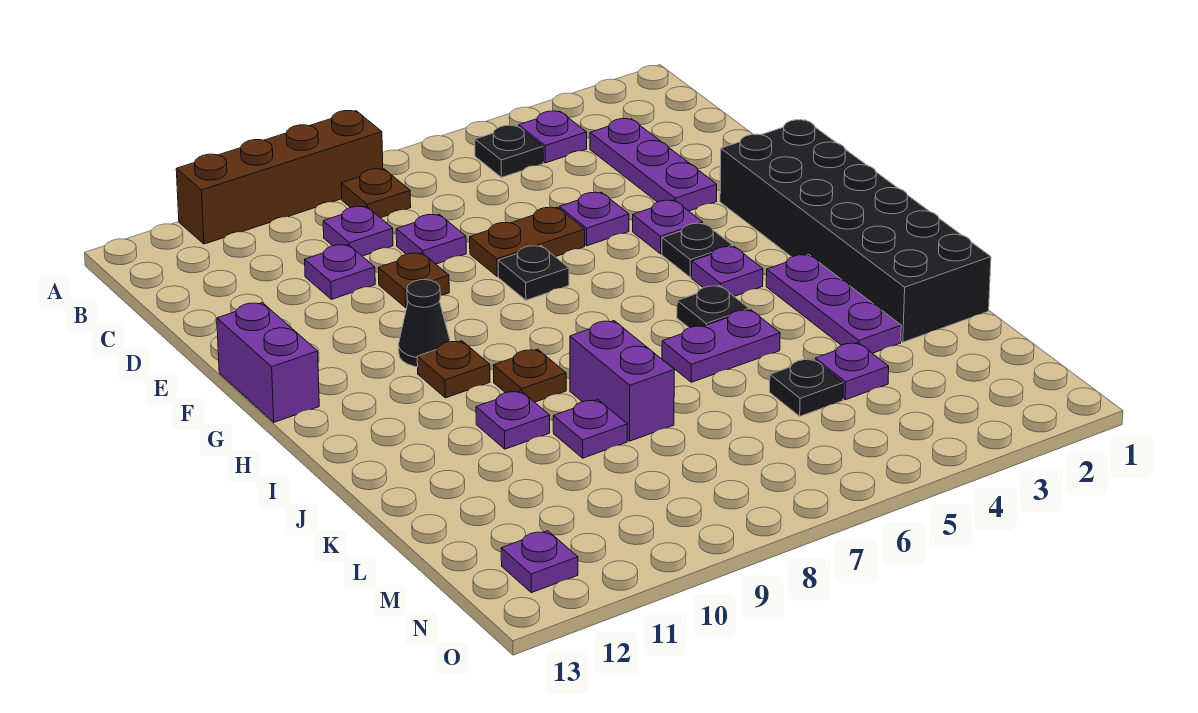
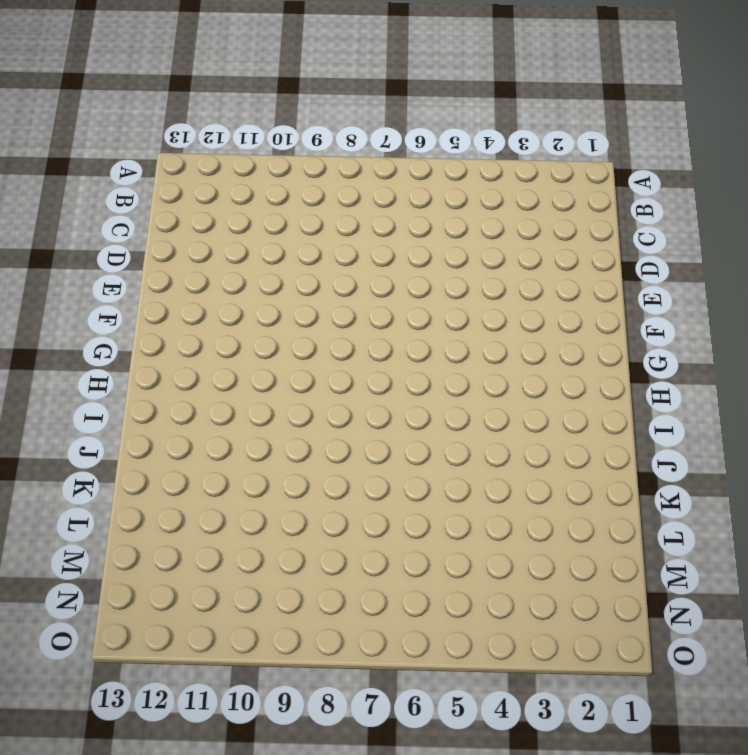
none -> brown brick A8:A11 level 1
none -> purple plate B4 level 1
none -> black plate B5 level 1

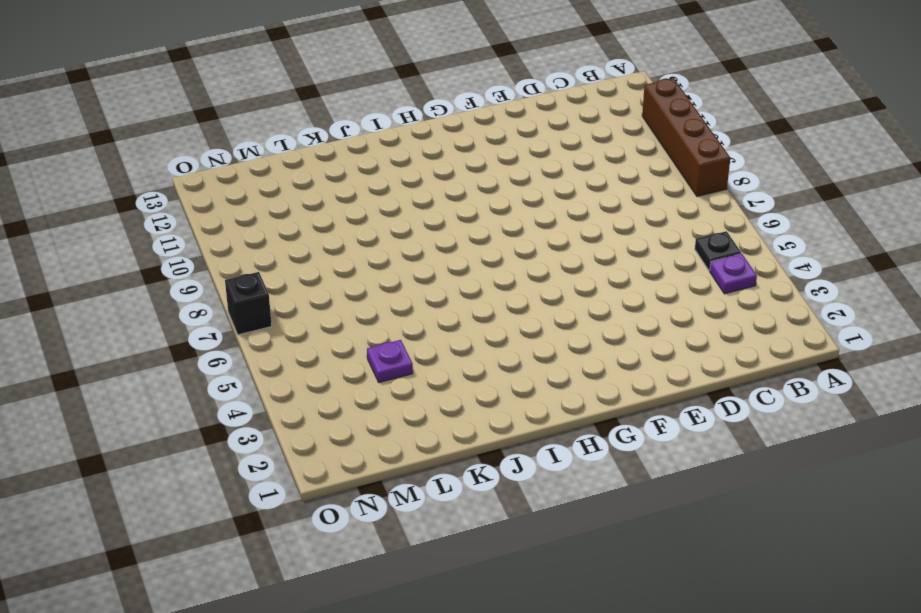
black brick O7 level 1 -> none
none -> brown plate B8 level 1
none -> purple plate C3:E3 level 1
none -> purple plate C9 level 1

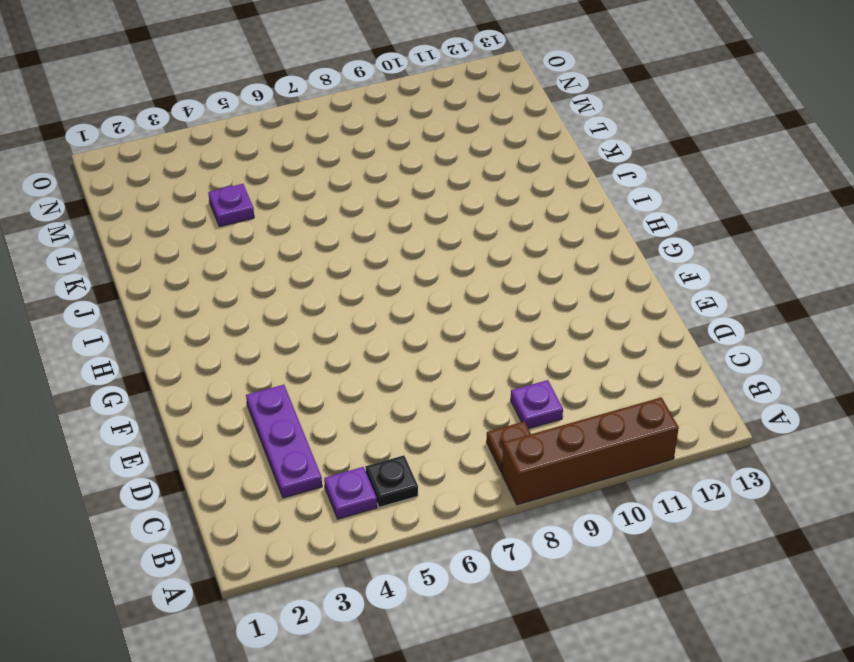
none -> purple plate D8 level 1
none -> purple plate D10 level 1
none -> purple plate E5 level 1

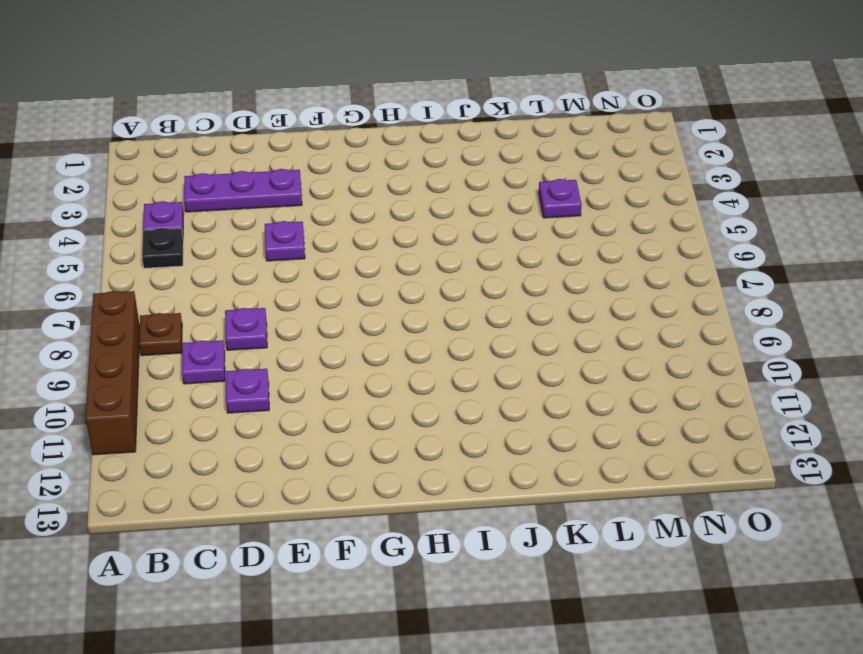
none -> brown plate E6:E7 level 1
none -> brown plate E9 level 1
none -> black brick F1:K2 level 1

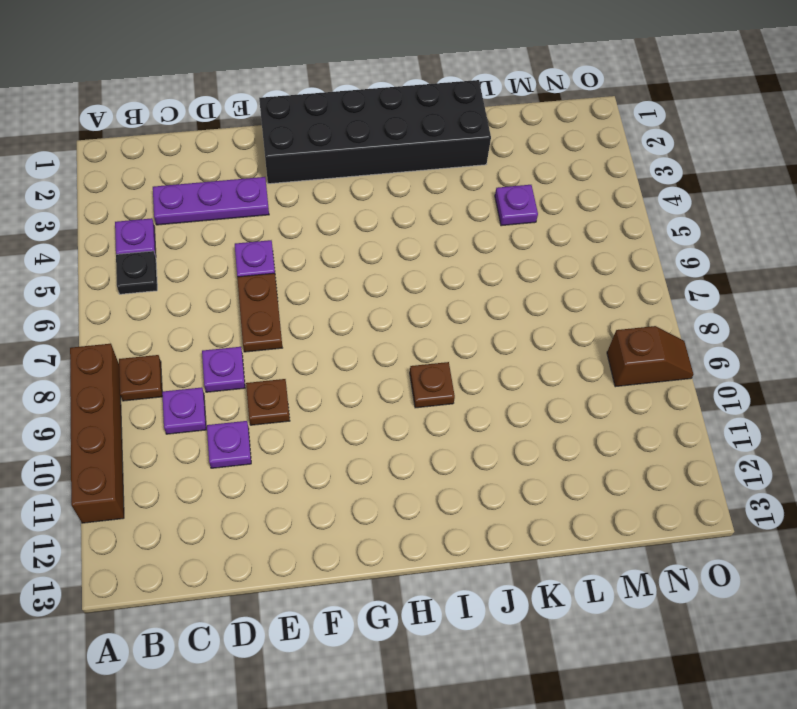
brown slope N9:O9 level 1 top N -> none
none -> purple plate F4 level 1
none -> black plate F7 level 1
none -> purple brick F13:G13 level 1

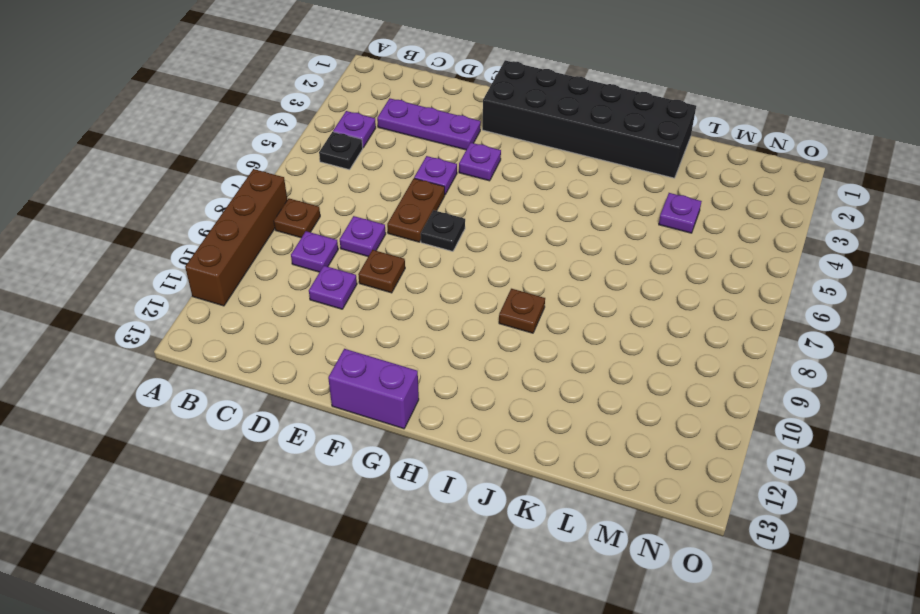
none -> black plate G4 level 1
none -> black cone G10 level 1
none -> purple plate H4 level 1

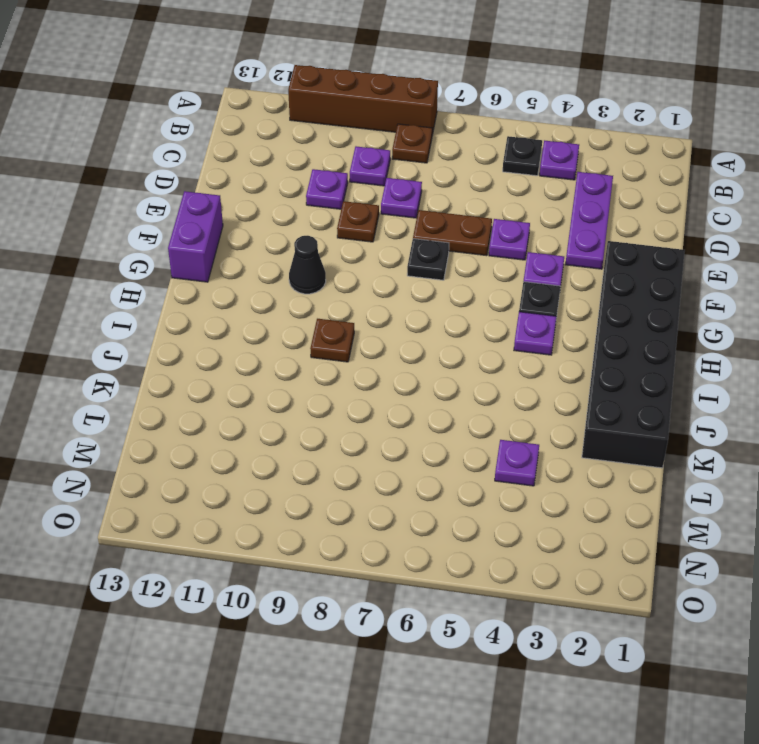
none -> brown plate H10 level 1
none -> purple plate I3:K3 level 1
none -> black plate I5 level 1

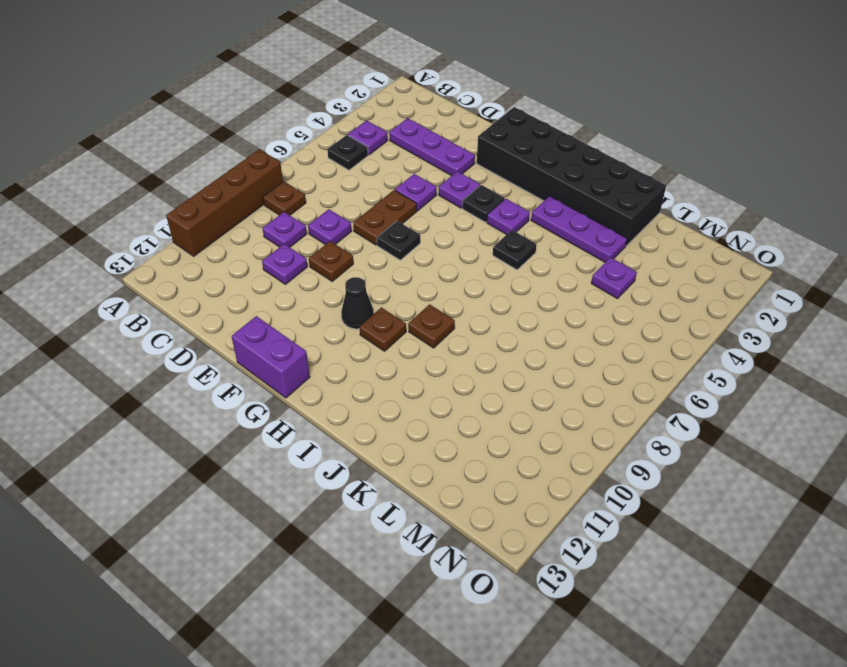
none -> purple plate J5:J6 level 1
none -> purple brick J8:K8 level 1
none -> purple plate J10 level 1

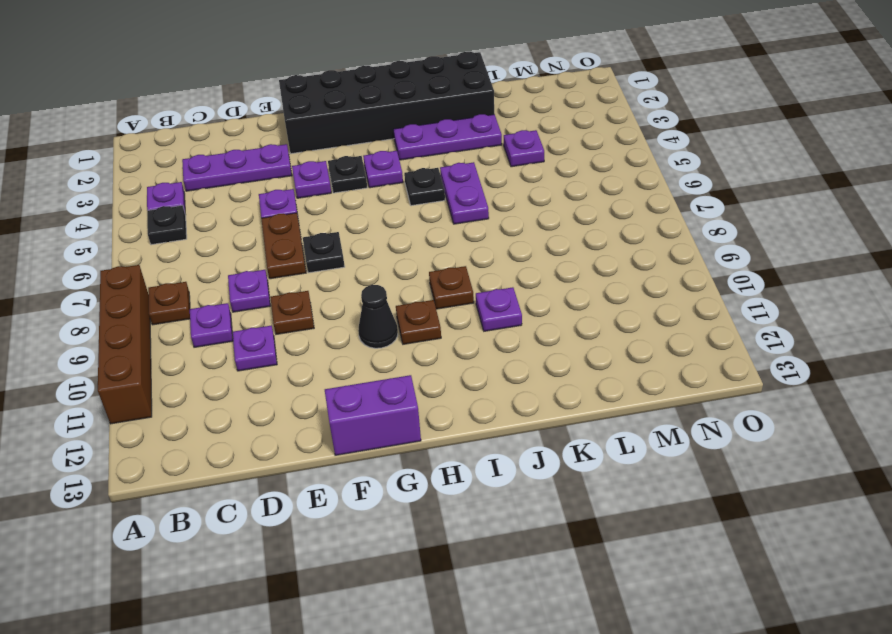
none -> purple brick J8:K8 level 1
none -> purple plate K9 level 1
none -> black plate L5 level 1

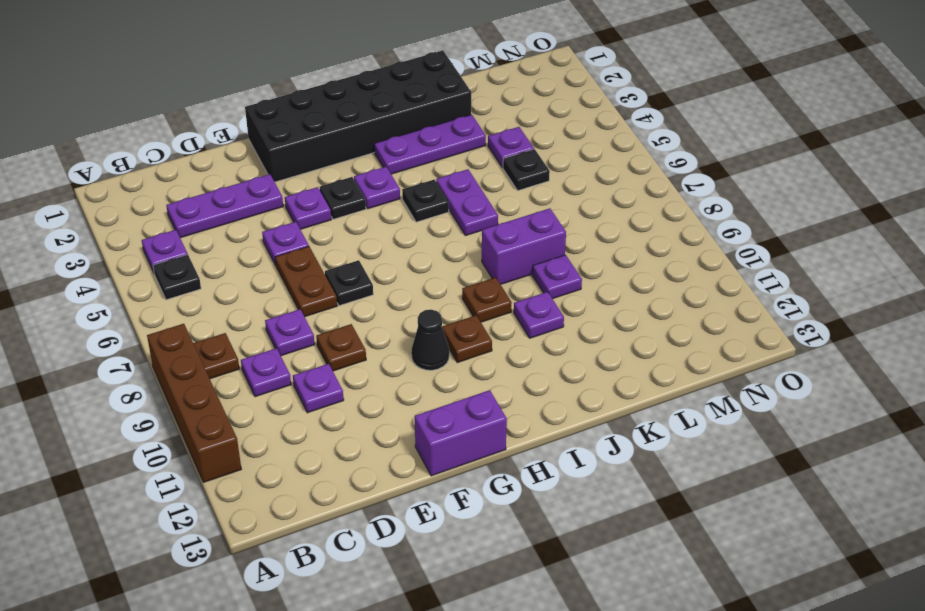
none -> purple plate N12 level 1

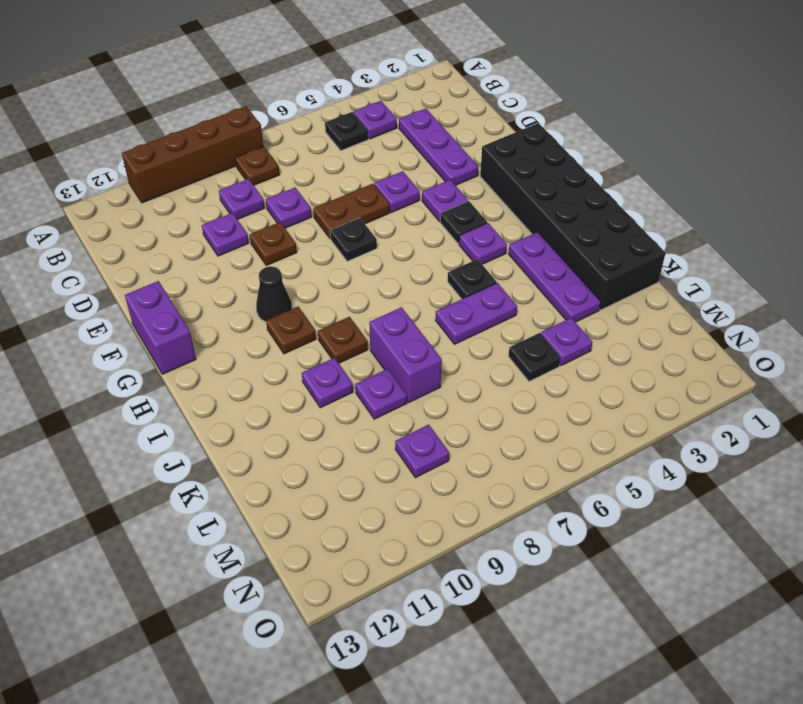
purple plate M9 level 1 -> purple plate N12 level 1

